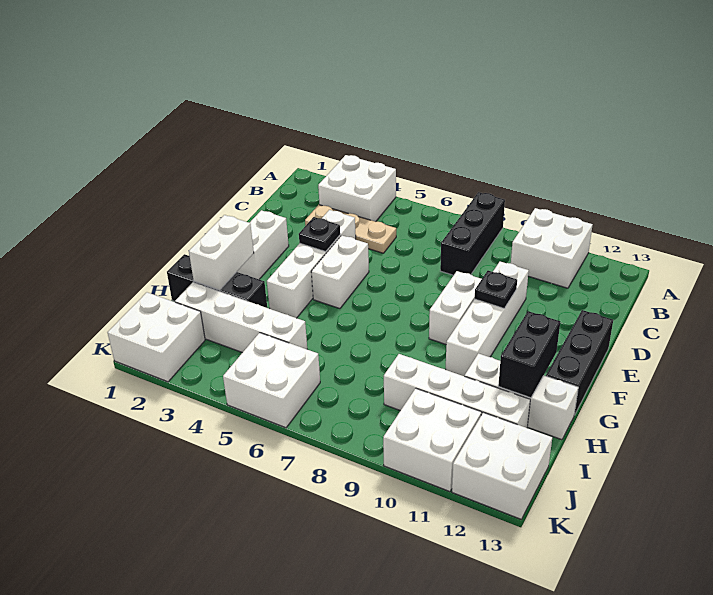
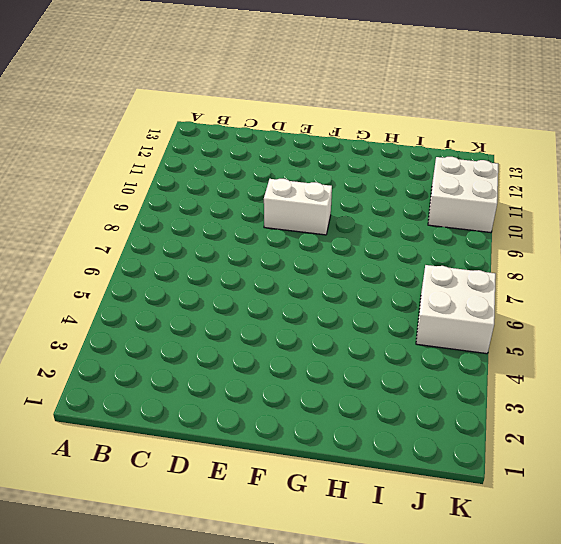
none -> white brick A3:B4 level 1
none -> black brick A8:C8 level 1
none -> white brick A10:B11 level 1

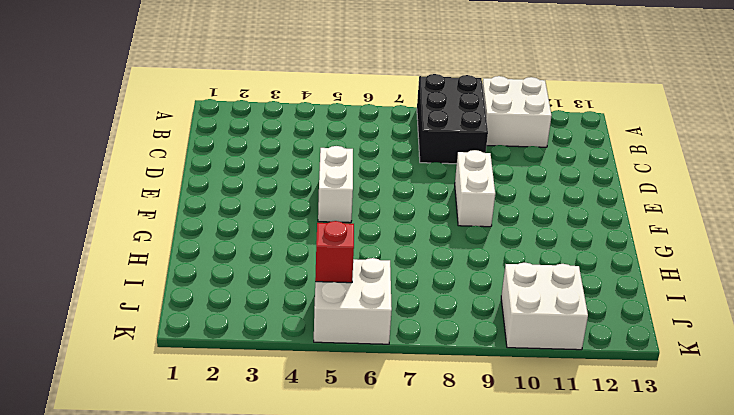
black brick A8:C9 level 1 -> black brick A8:C8 level 1
red brick J5 level 2 -> none
none -> white brick A3:B4 level 1
none -> tan plate C3:C5 level 1
none -> white brick D4:G4 level 1

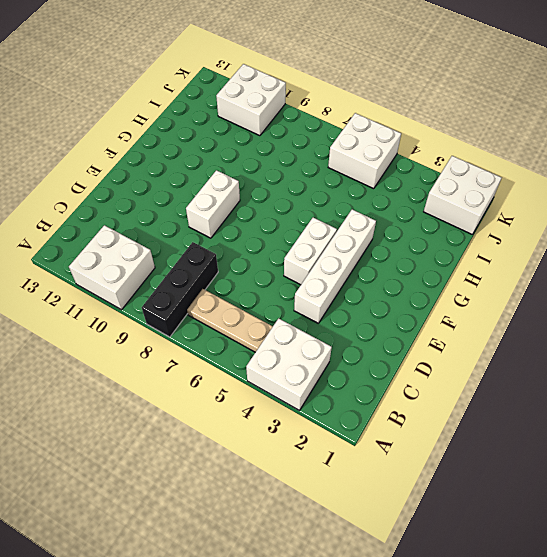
tan plate B5:B7 level 1 -> tan plate C3:C5 level 1
none -> white brick D10:G10 level 1
none -> white brick E2:F2 level 1
none -> black brick E13:G13 level 1

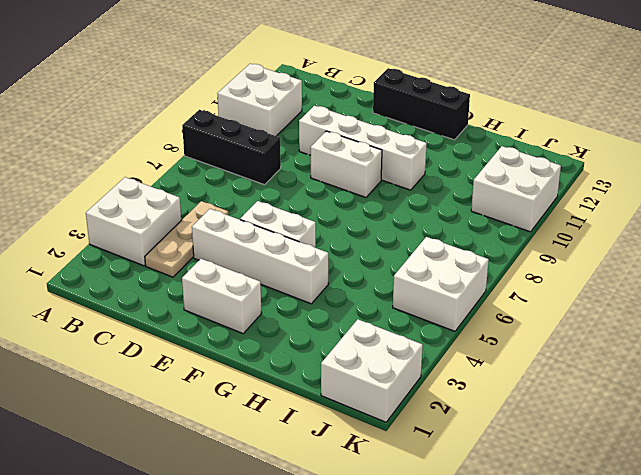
none -> black brick H1:H3 level 1
none -> white brick H11:H13 level 1
none -> white brick I2:I5 level 1

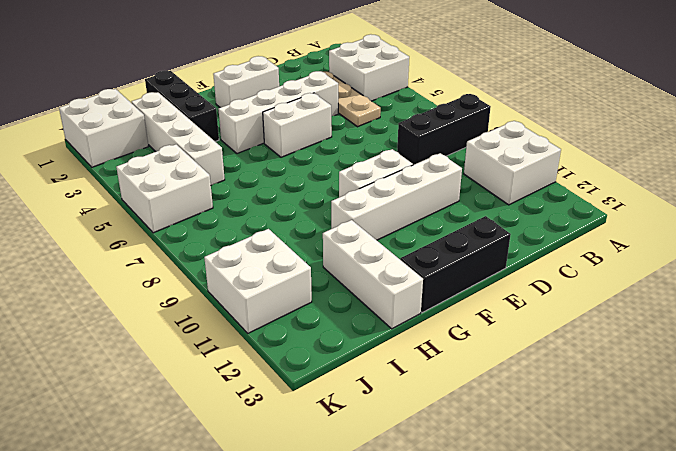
none -> white brick I9:I12 level 1
none -> white brick J12:K13 level 1
none -> black plate E4 level 2

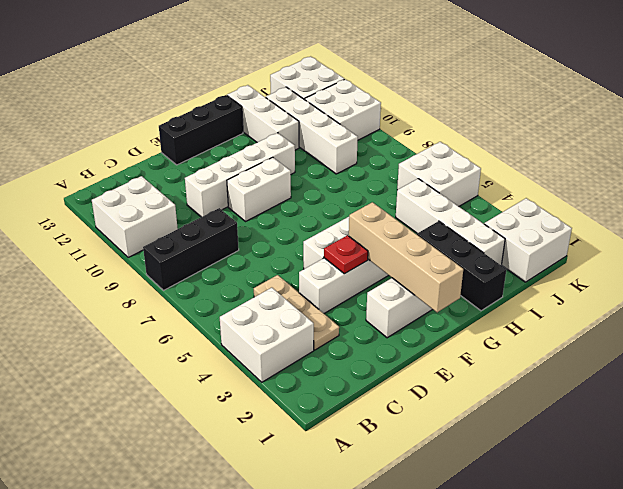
red plate E4 level 2 -> black plate E4 level 2
tan brick F1:F4 level 2 -> none
none -> black plate E10 level 2
none -> white brick G2:H2 level 2
none -> black brick G12:H12 level 2

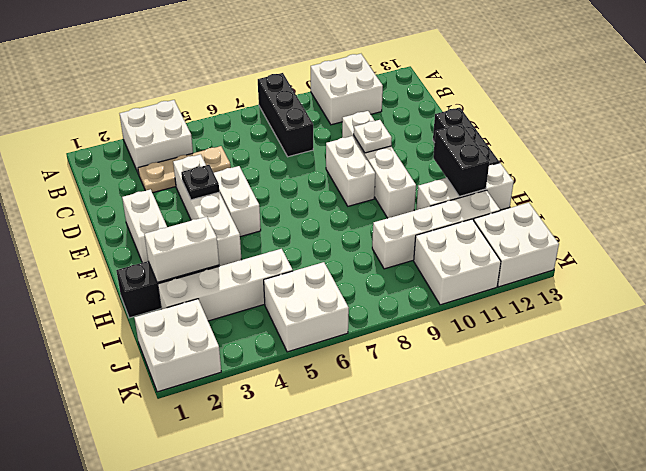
white plate E10 level 2 -> black plate E10 level 2
white brick H2:H3 level 2 -> white brick G2:H2 level 2

